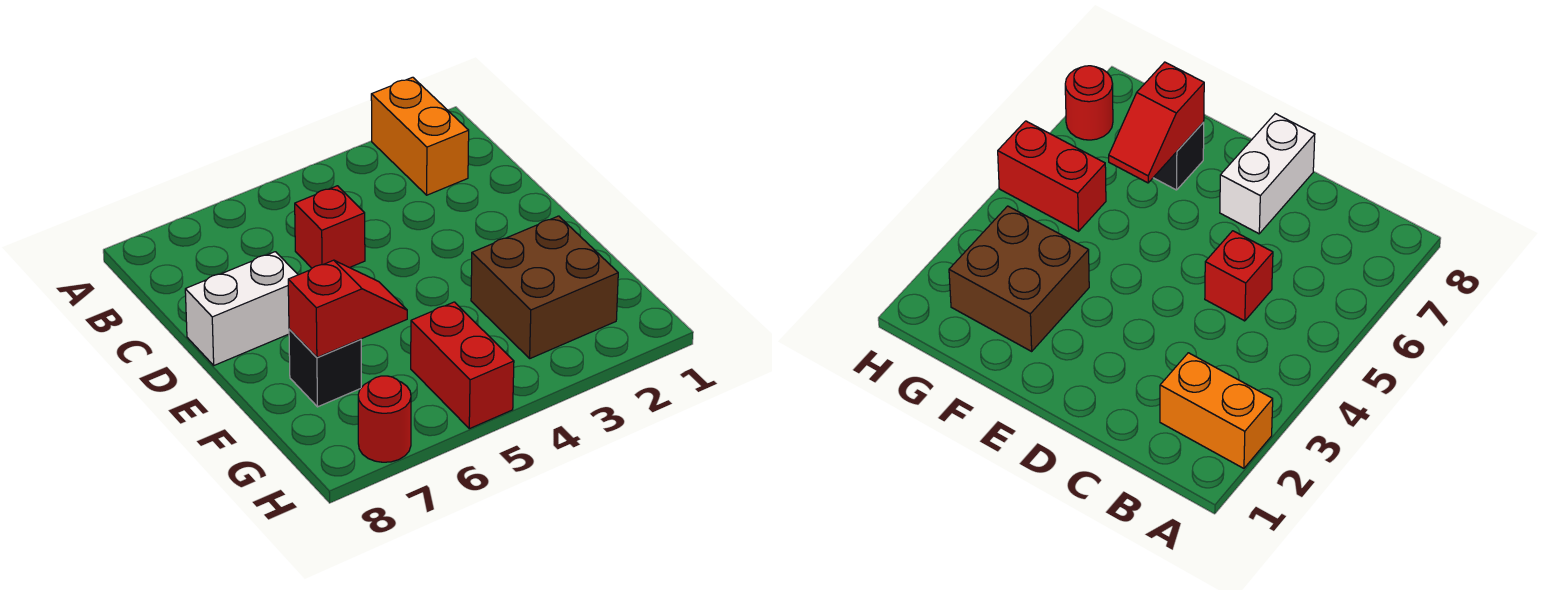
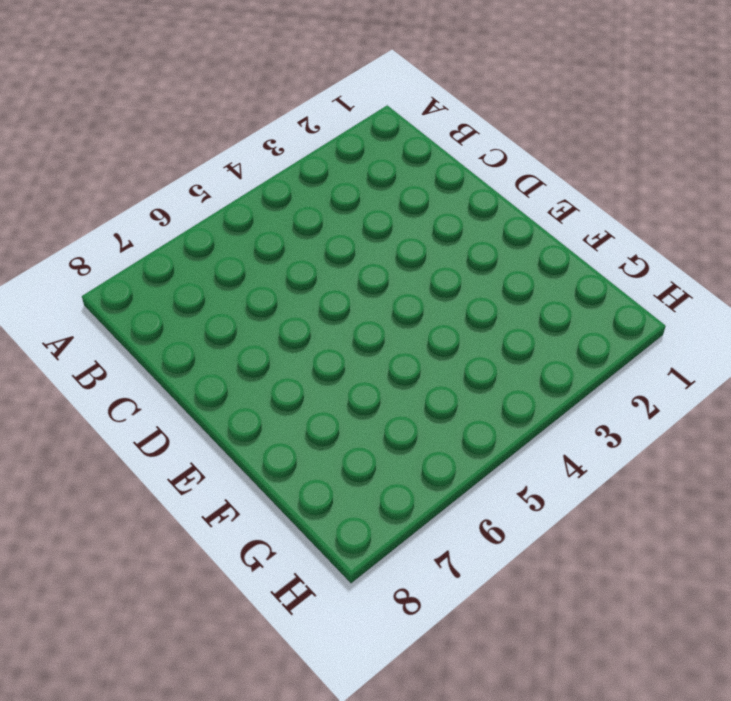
none -> orange brick A2:B2 level 1
none -> red brick C5 level 1

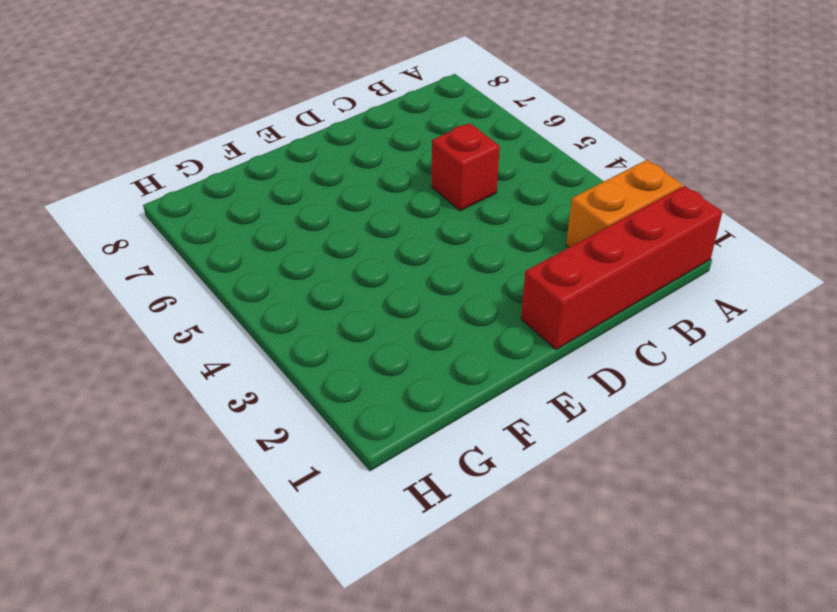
red brick A1:D1 level 1 -> none
none -> white brick D7:D8 level 1
none -> brown brick F2:G3 level 1

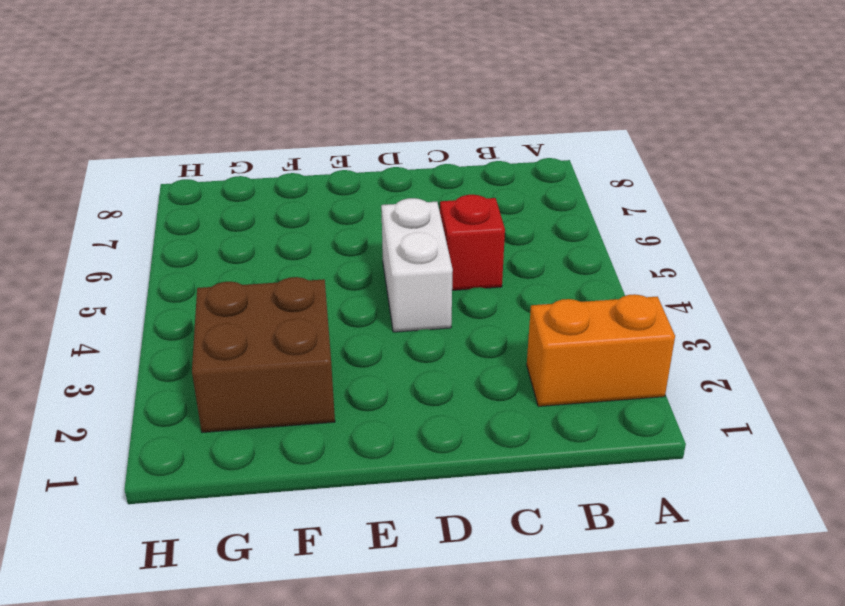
white brick D4:D5 level 1 -> white brick D7:D8 level 1
none -> black brick F7 level 1
none -> red brick G5:H5 level 1

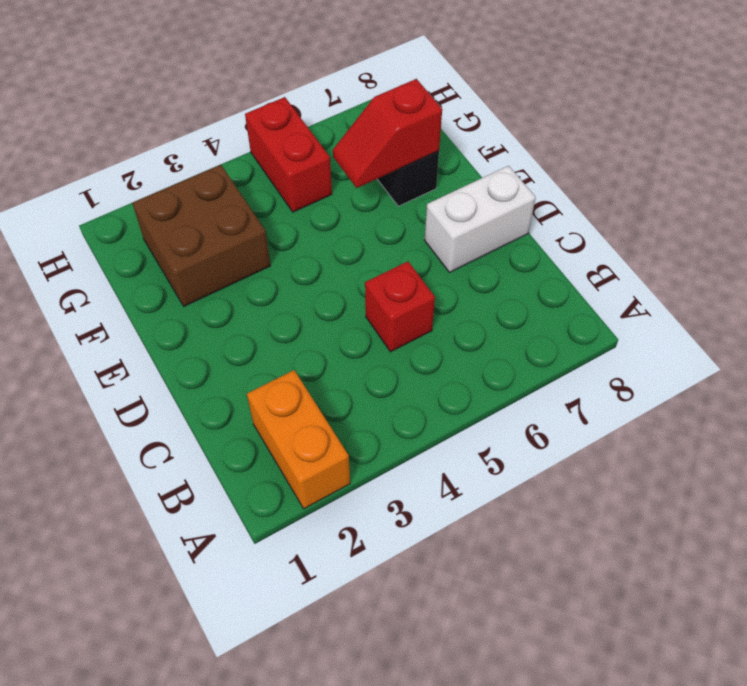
none -> red round brick H7 level 1

